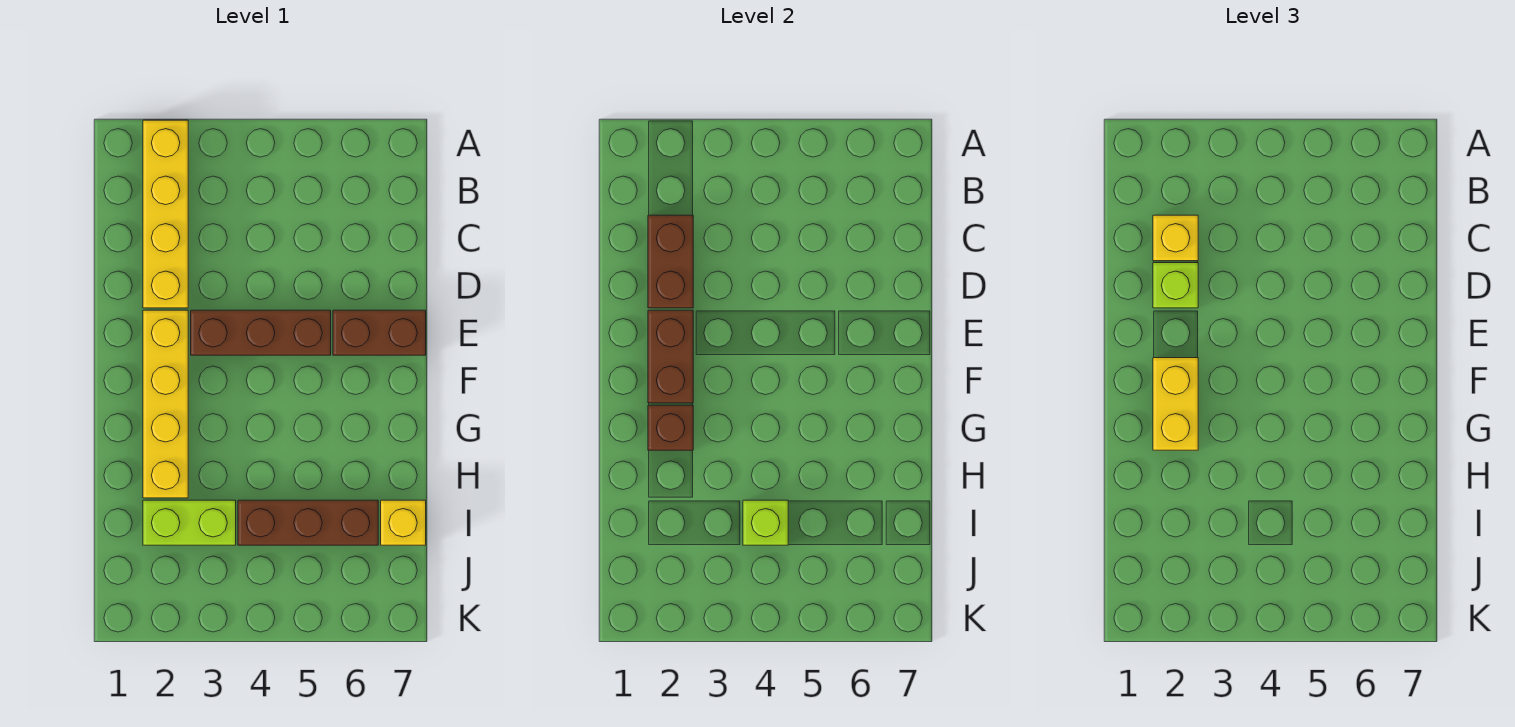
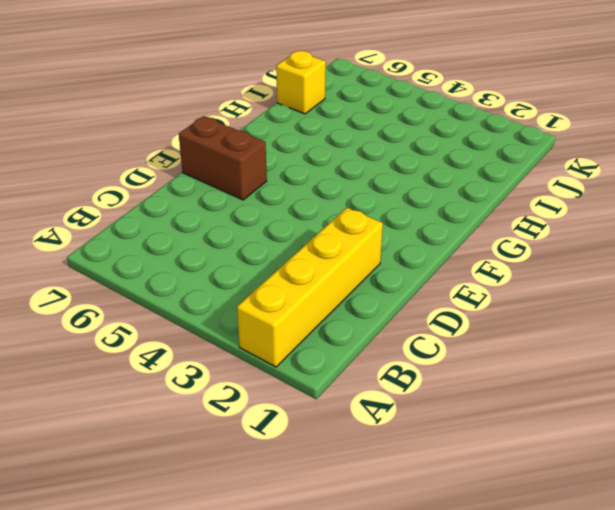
none -> yellow brick E2:H2 level 1
none -> brown brick E3:E5 level 1
none -> lime brick I2:I3 level 1

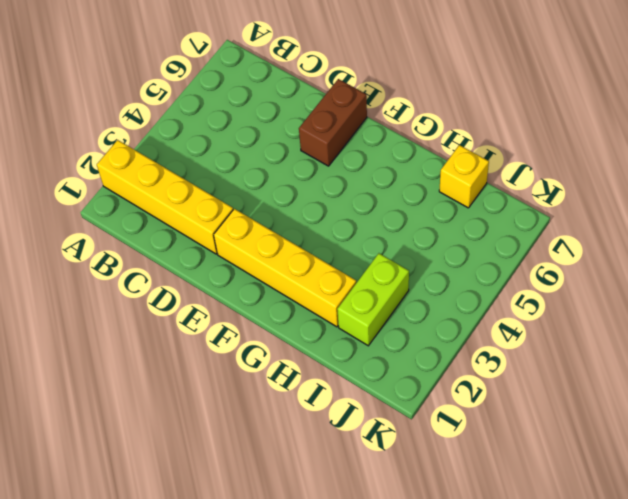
none -> brown brick E3:E5 level 1
none -> brown brick I4:I6 level 1
none -> brown brick C2:D2 level 2

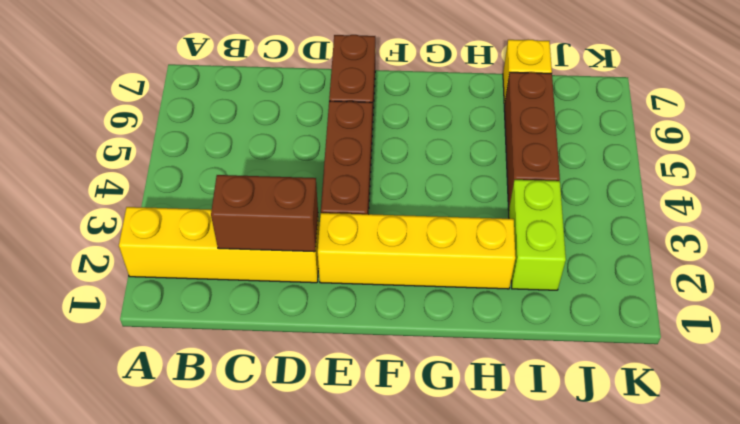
none -> brown brick E2:F2 level 2
none -> brown brick G2 level 2
none -> lime brick I4 level 2

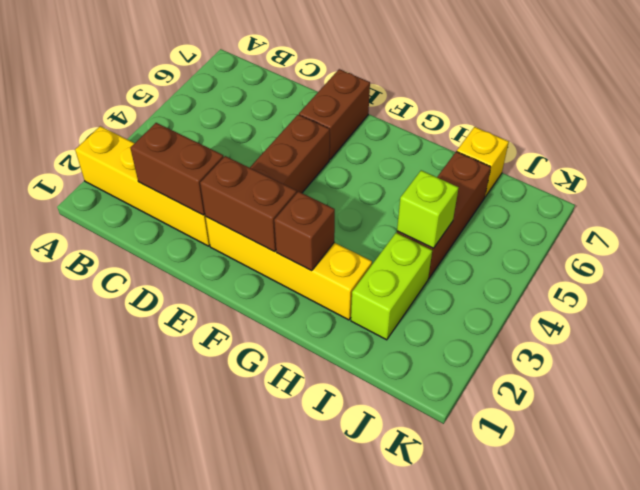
none -> yellow brick C2 level 3
none -> lime brick D2 level 3
none -> yellow brick F2:G2 level 3

